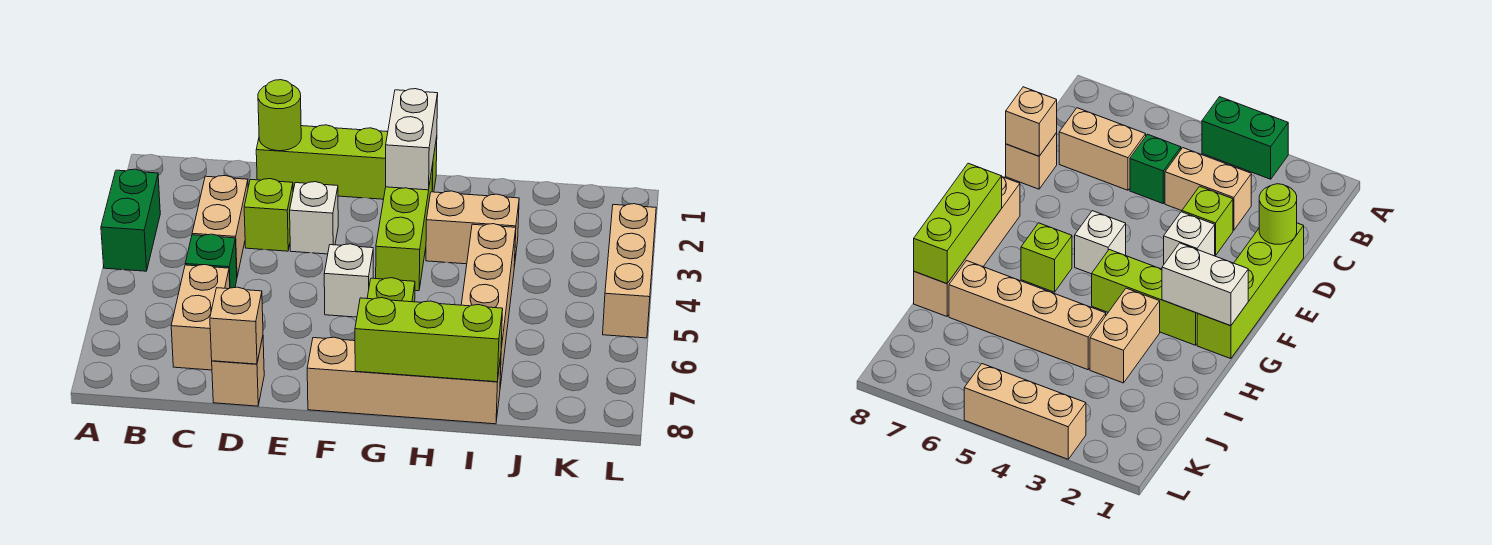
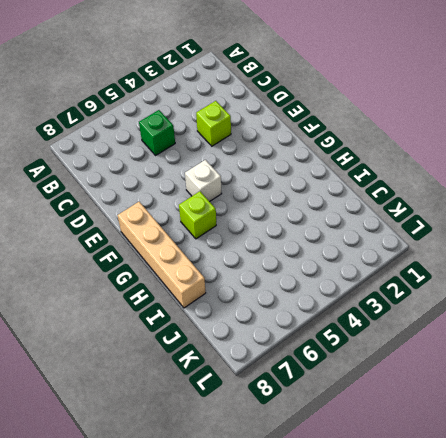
none -> green brick A3:A4 level 1
none -> tan brick C3:C4 level 1
none -> tan brick C6:C7 level 1

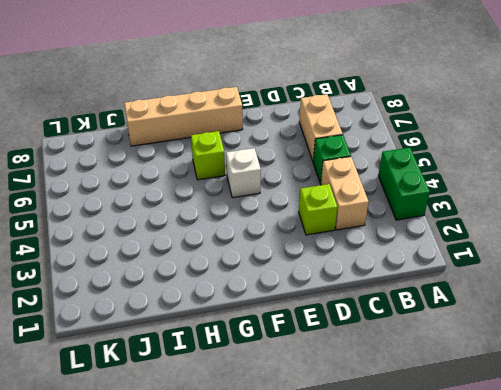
none -> lime brick D1:G1 level 1
none -> tan brick D8 level 1
none -> white brick E3 level 1

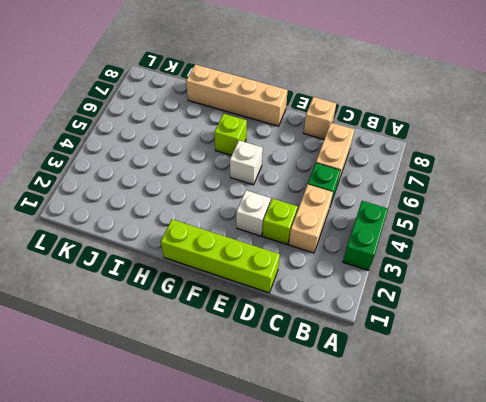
none -> lime brick G2:G4 level 1
none -> tan brick H3:I3 level 1
none -> tan brick I4:I7 level 1

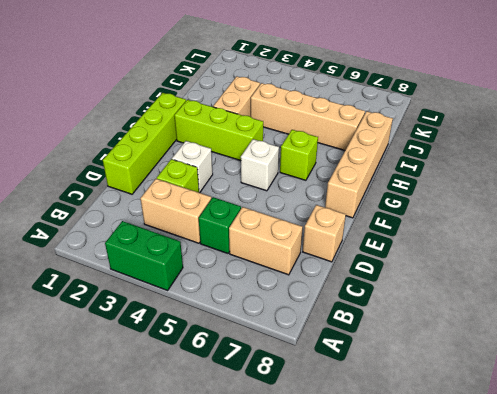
none -> tan brick L3:L5 level 1
none -> lime round brick D1 level 2
none -> tan brick D8 level 2

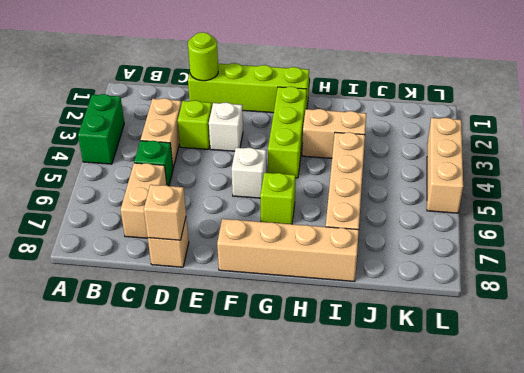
none -> white brick G1:G2 level 2
none -> lime brick G8:I8 level 2

